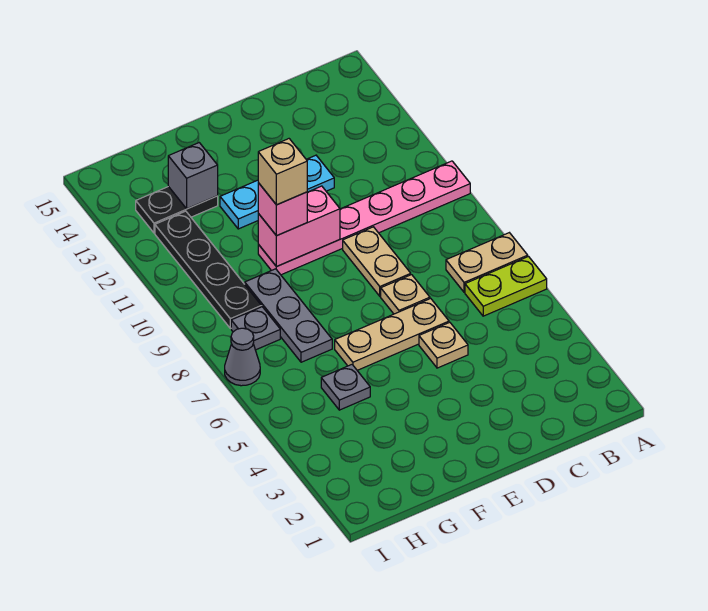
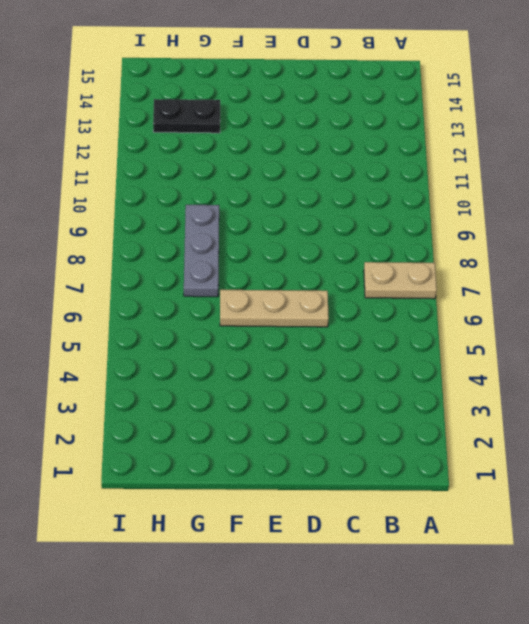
none -> lime plate A6:B6 level 1
none -> pink plate A10:F10 level 1
none -> tan plate D5 level 1

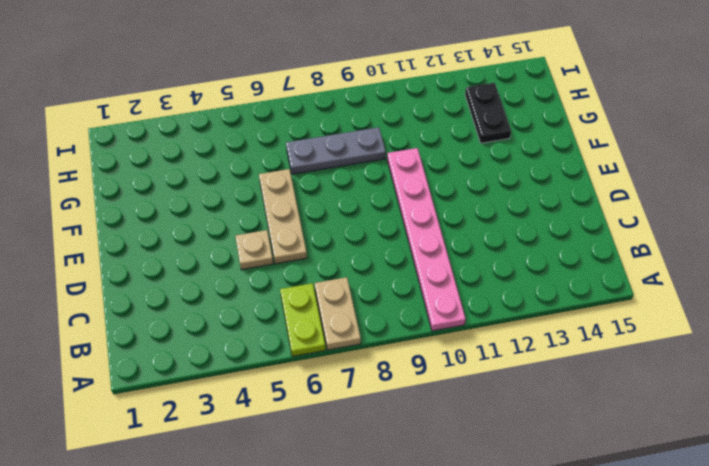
none -> tan plate D7 level 1
none -> tan plate D8:D9 level 1
none -> cyan plate D12:F12 level 1

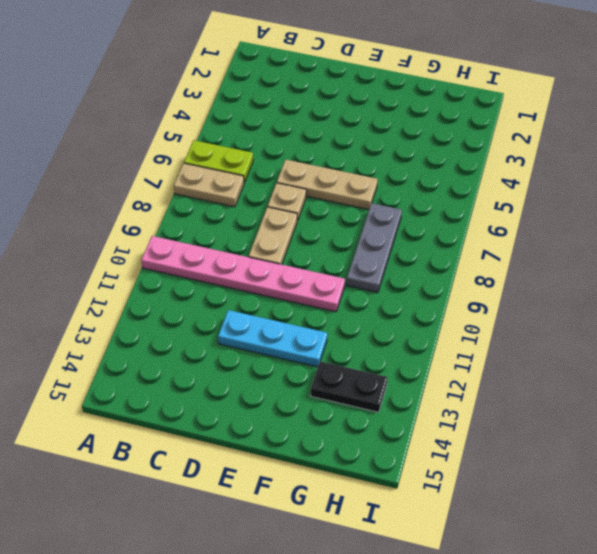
none -> tan plate D5 level 1
none -> grey plate G5 level 1
none -> grey plate H8 level 1

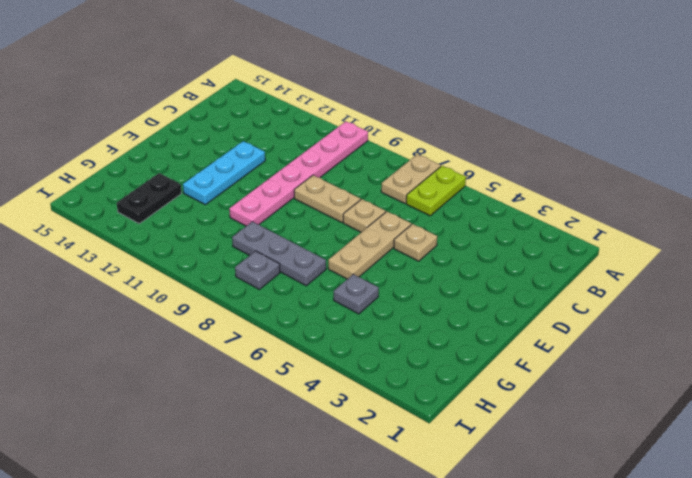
none -> black plate H9:H12 level 1
none -> grey cone I7 level 1
none -> pink brick E10:F10 level 2

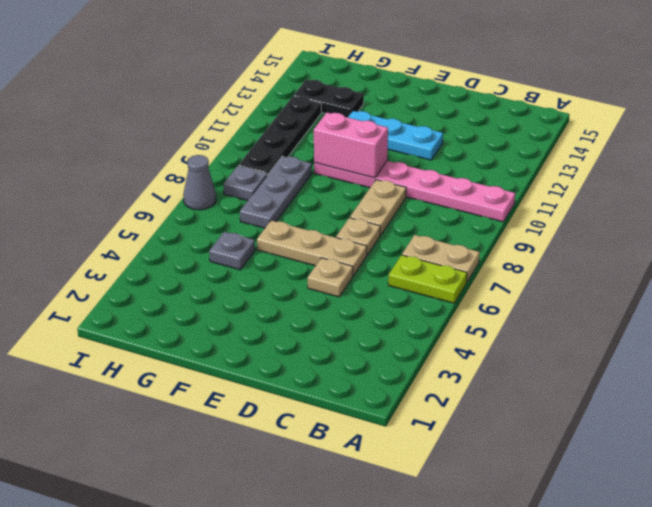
none -> grey brick G13 level 2
none -> pink brick F10 level 3
none -> tan brick F10 level 4

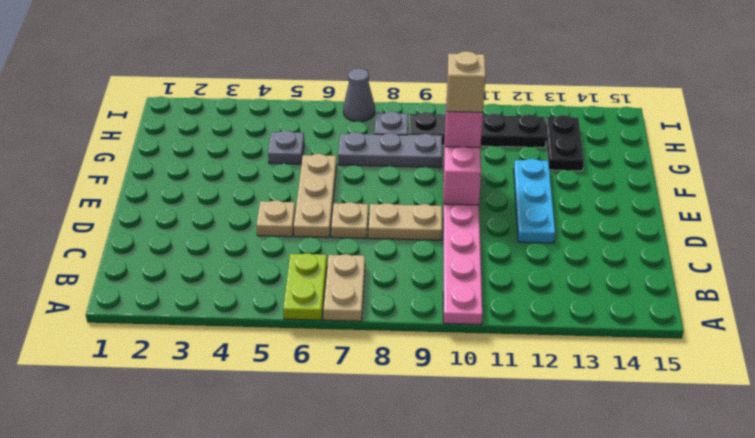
none -> grey brick G13 level 2

